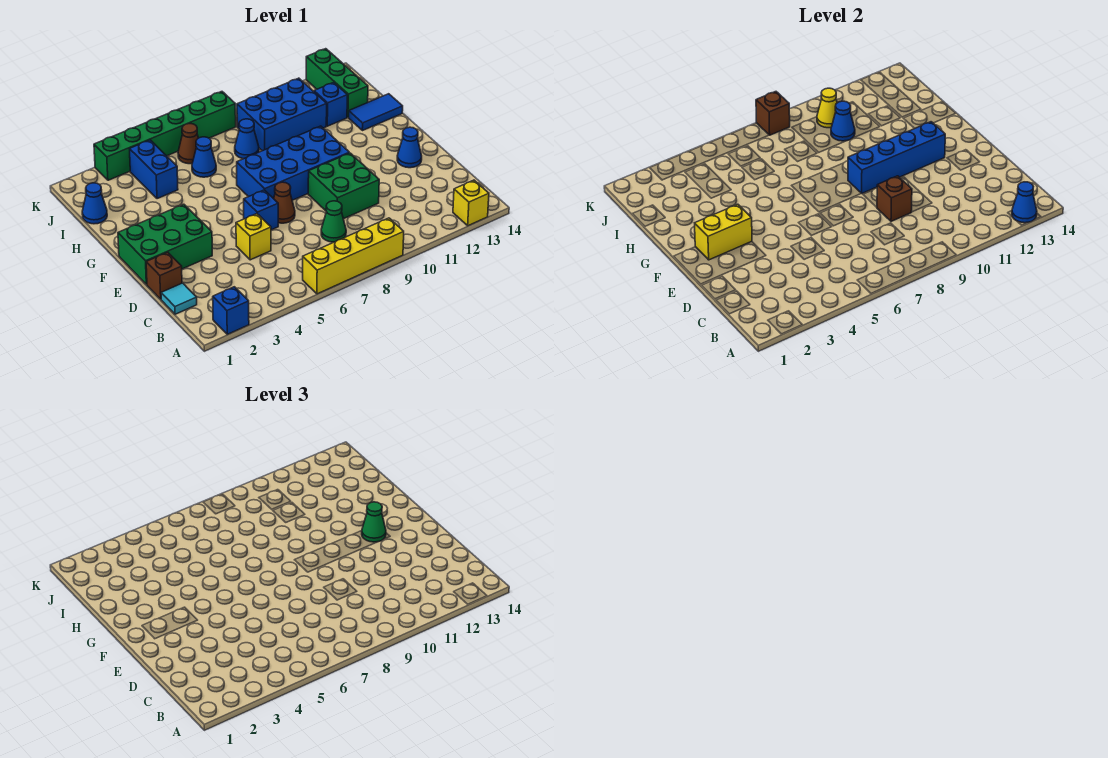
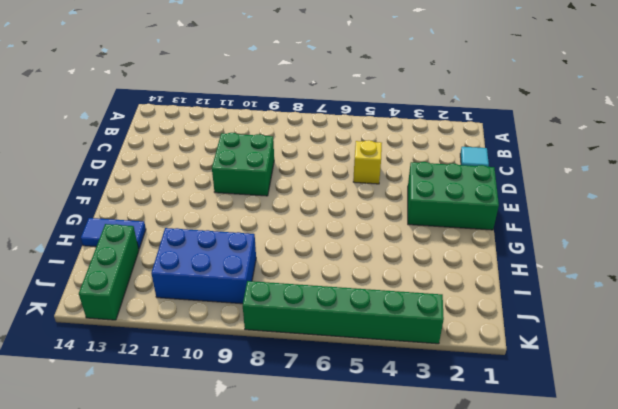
none -> blue brick A2 level 1
none -> yellow brick A6:A9 level 1
none -> yellow brick A13 level 1
none -> green cone C8 level 1

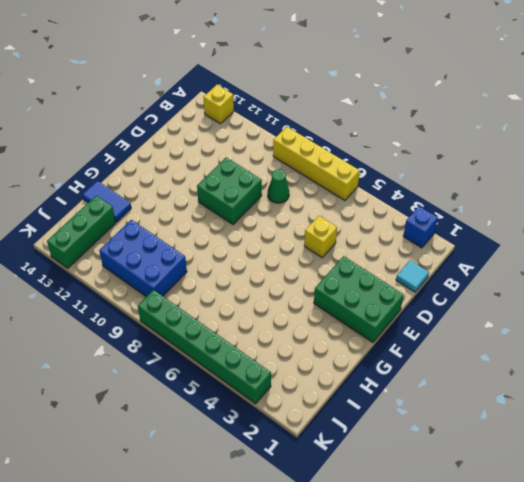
none -> brown brick D1 level 1
none -> blue brick E6 level 1
none -> brown cone E7 level 1
none -> blue cone E13 level 1

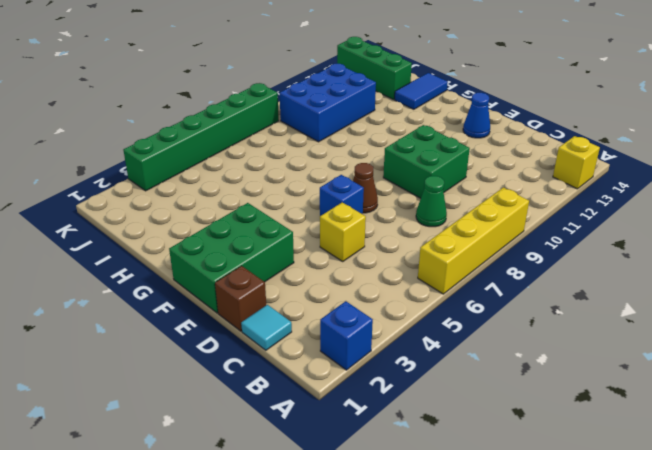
none -> blue brick F7:G10 level 1
none -> blue cone I1 level 1
none -> blue brick I4:J4 level 1
none -> blue cone I6 level 1

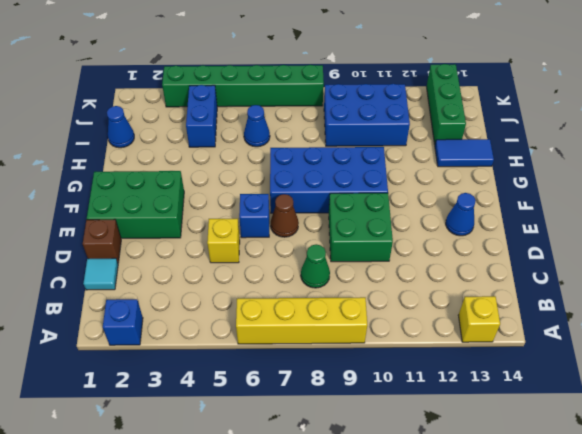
none -> blue cone I8 level 1
none -> blue brick I12 level 1
none -> brown cone J6 level 1
none -> blue cone A13 level 2

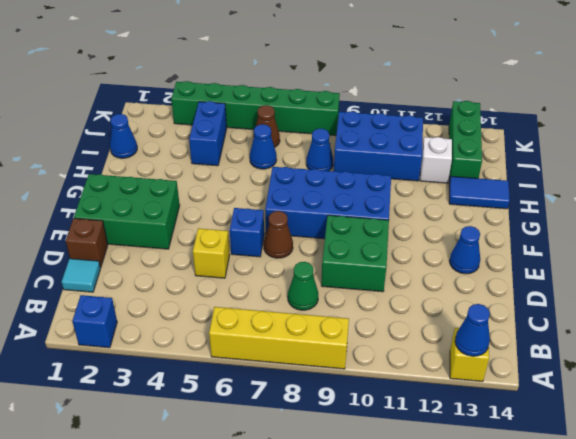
white brick I12 level 1 -> blue brick I12 level 1
none -> brown brick D9 level 2
none -> yellow brick F2:F3 level 2
none -> blue brick F9:F12 level 2
none -> blue cone I10 level 2

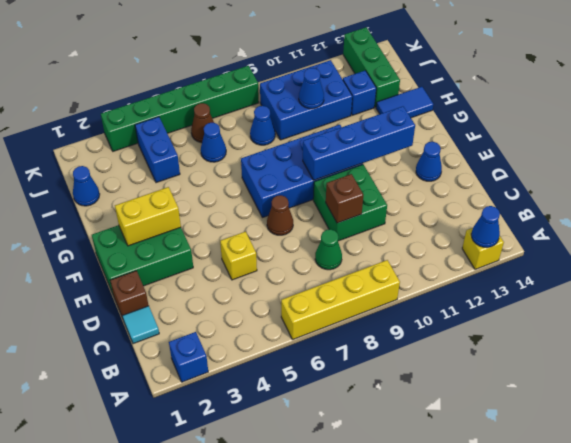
none -> blue brick E6 level 1
none -> yellow cone J10 level 2
none -> brown brick K8 level 2
none -> green cone F12 level 3

